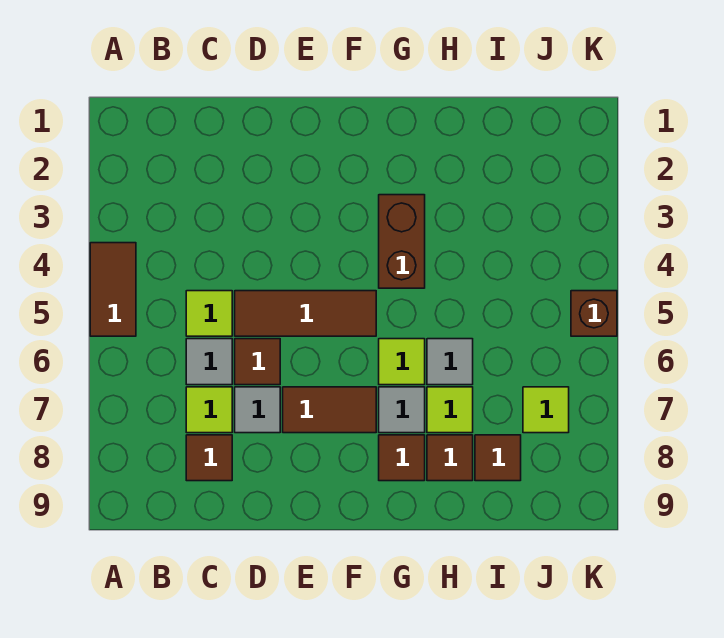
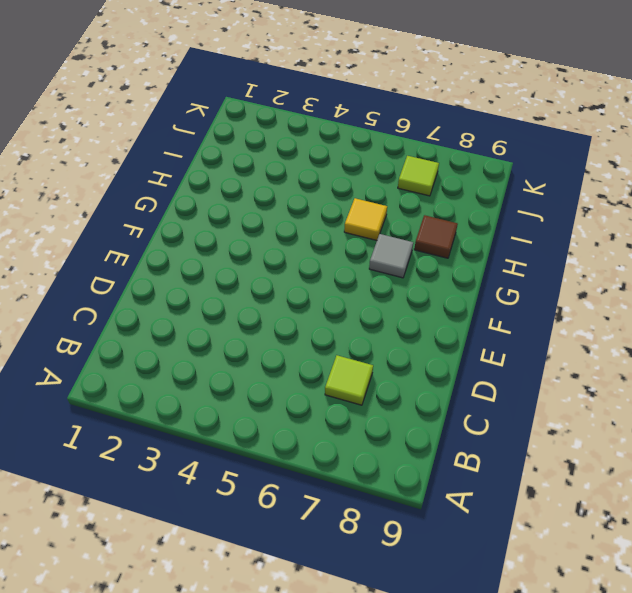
yellow tile H6 level 1 -> grey tile H6 level 1
none -> brown tile A4:A5 level 1
none -> lime tile C5 level 1
none -> grey tile C6 level 1

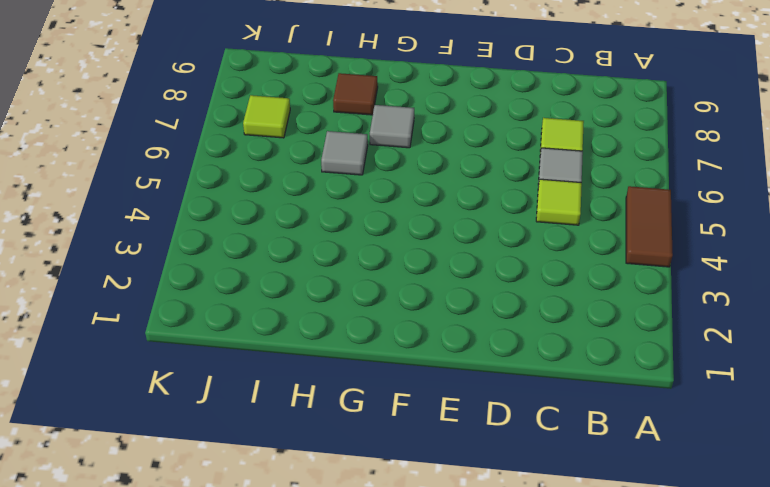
none -> brown tile C8 level 1
none -> brown tile D5:F5 level 1
none -> brown tile D6 level 1

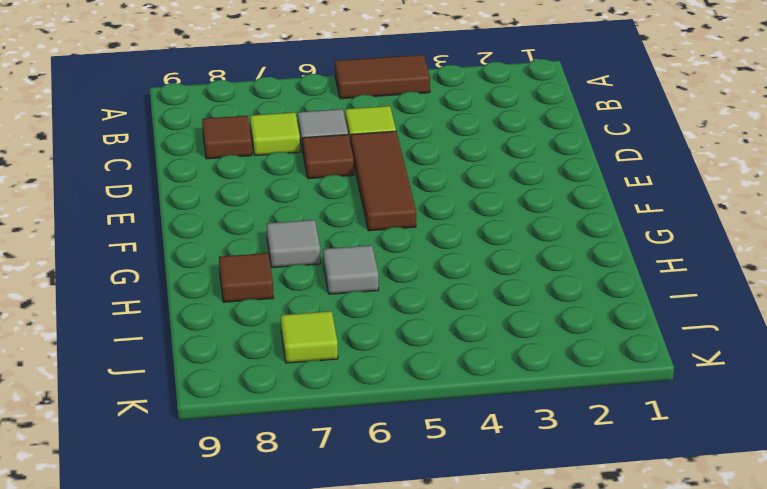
none -> grey tile D7 level 1
none -> brown tile E7:F7 level 1
none -> brown brick G3:G4 level 1

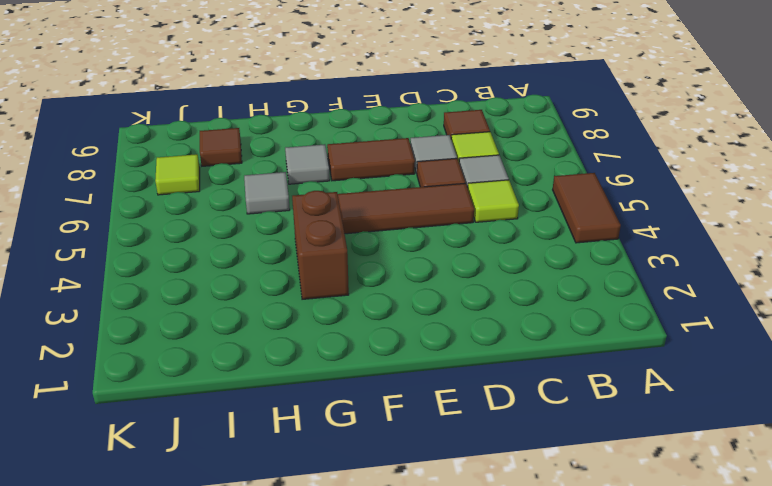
none -> lime tile G6 level 1
none -> brown tile G8 level 1
none -> lime tile H7 level 1

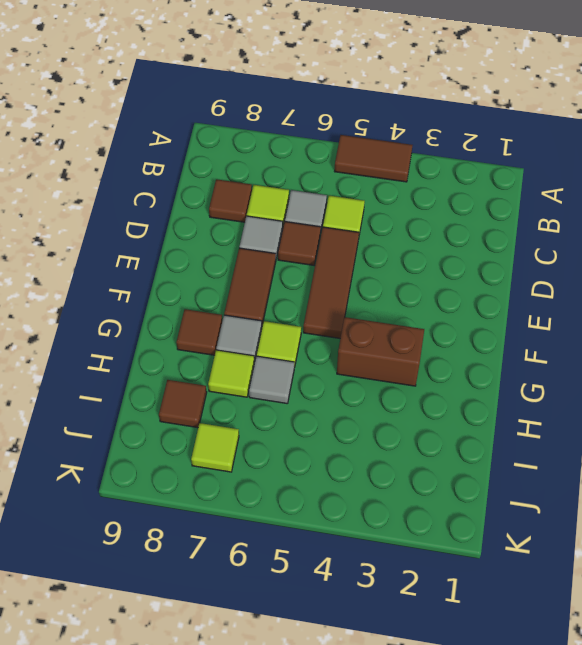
none -> brown tile H8 level 1
none -> brown brick K5 level 1

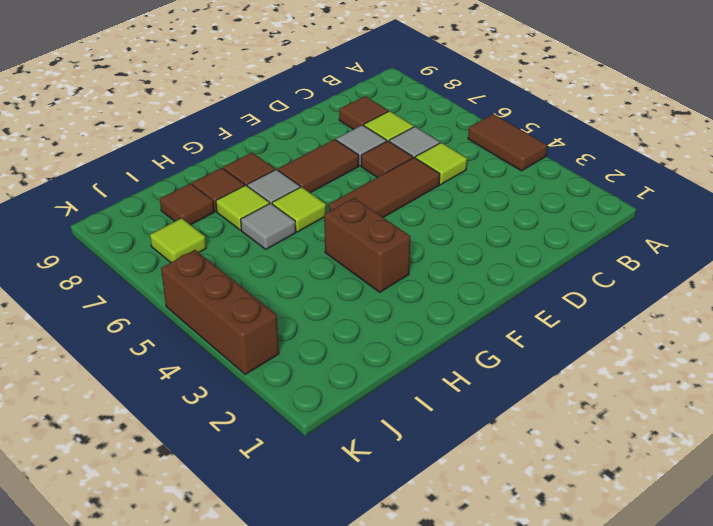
brown brick K3:K5 level 1 -> brown brick K5 level 1

